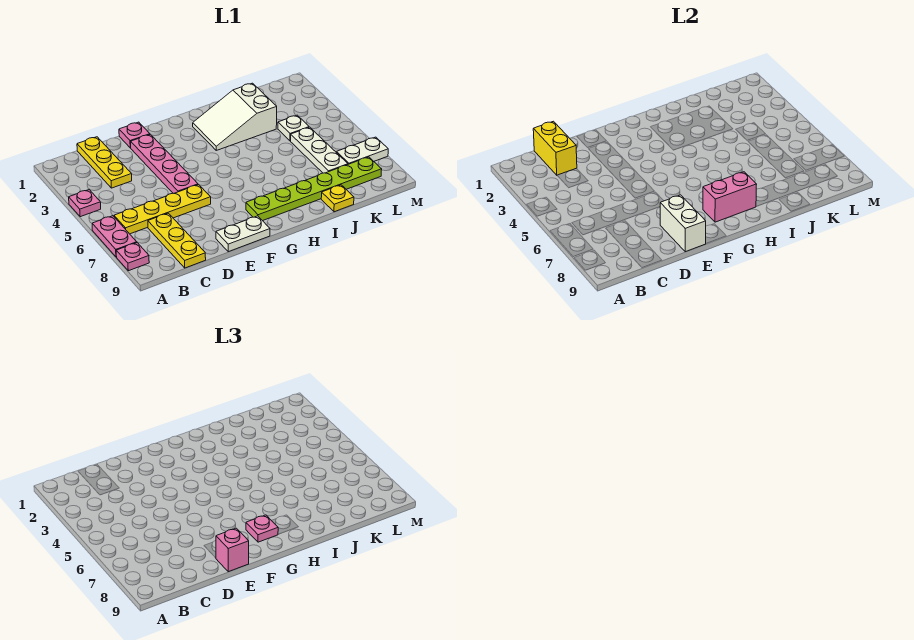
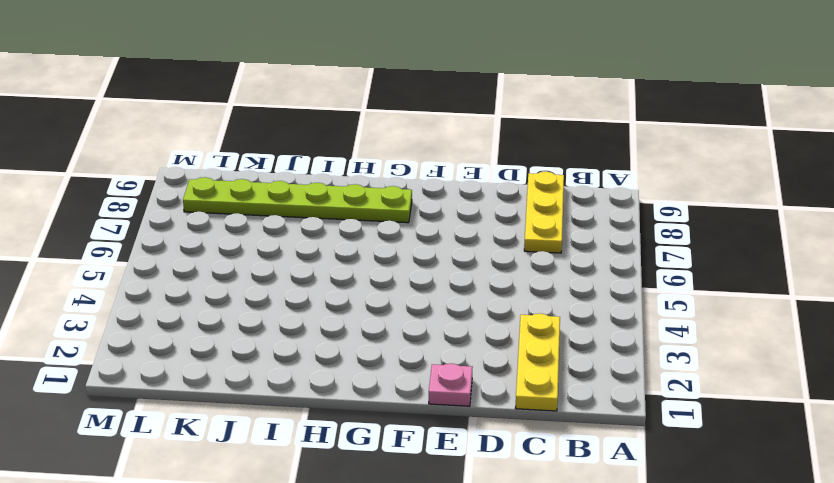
none -> pink plate A4 level 1
none -> pink plate A6:A7 level 1
none -> pink plate A8 level 1

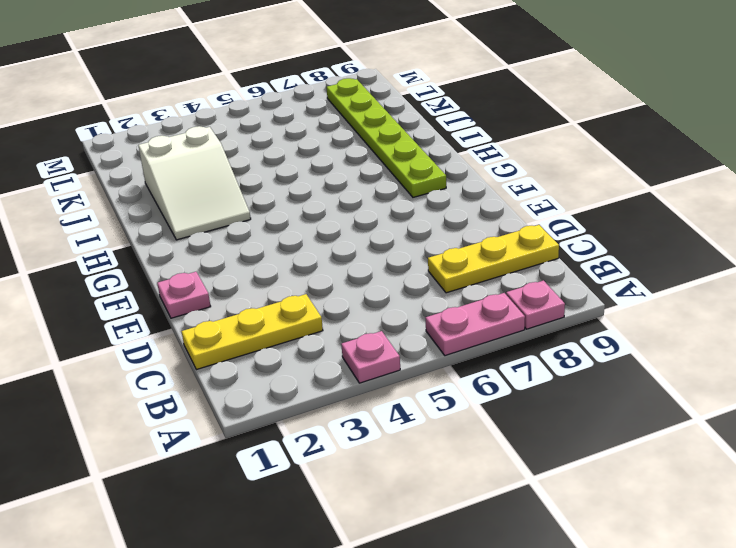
none -> yellow plate B6:E6 level 1
none -> pink plate E2:E5 level 1
none -> white plate E9:F9 level 1

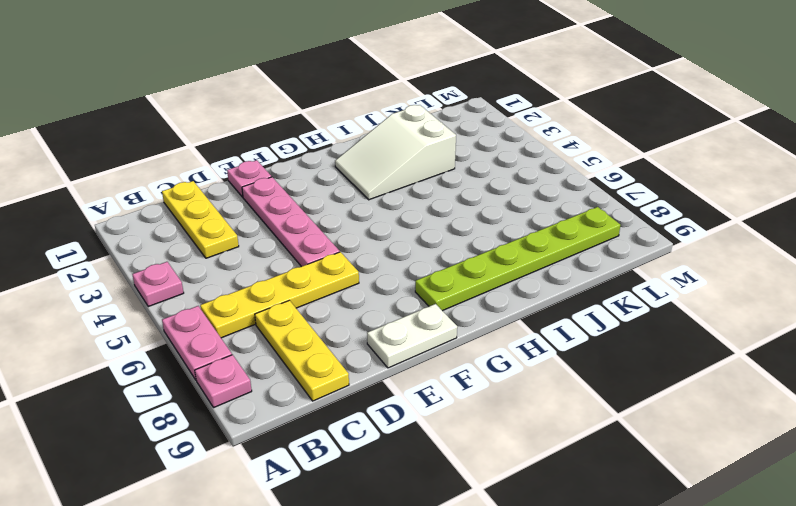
none -> yellow plate J9 level 1
none -> white plate K4 level 1
none -> white plate K5:K7 level 1

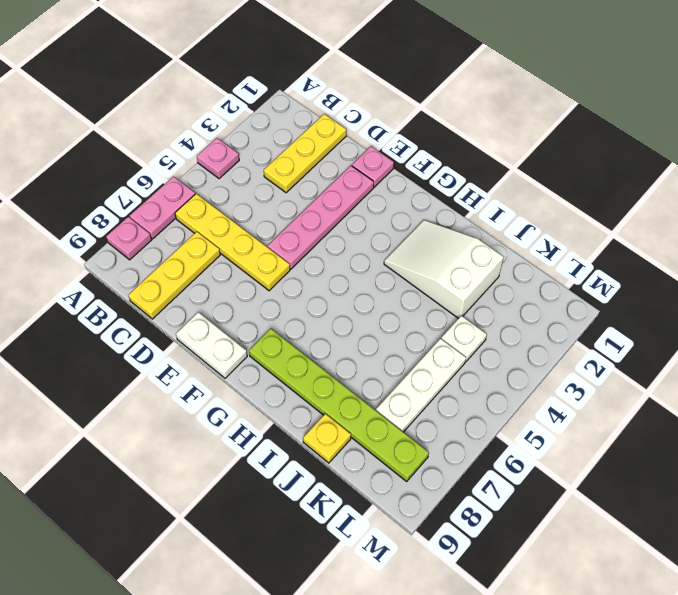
none -> white plate L7:M7 level 1
none -> yellow brick C1:C2 level 2
none -> white brick E8:E9 level 2

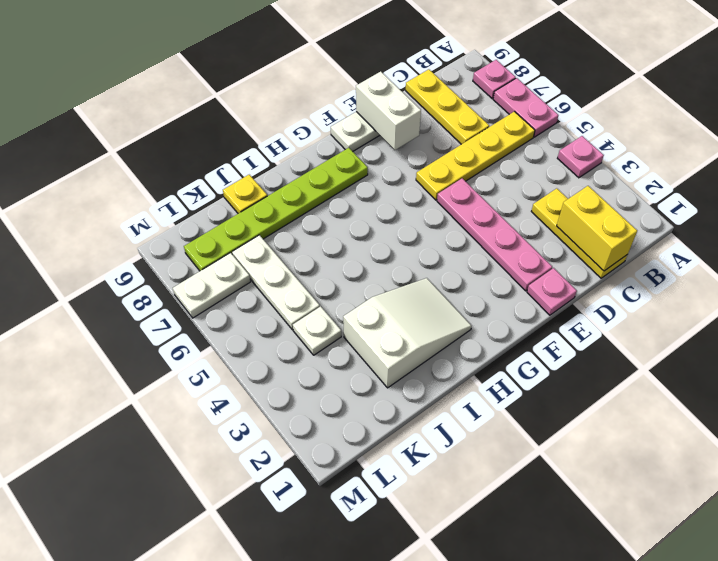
none -> pink brick G8:H8 level 2
none -> pink brick E9 level 3
none -> pink plate G8 level 3

